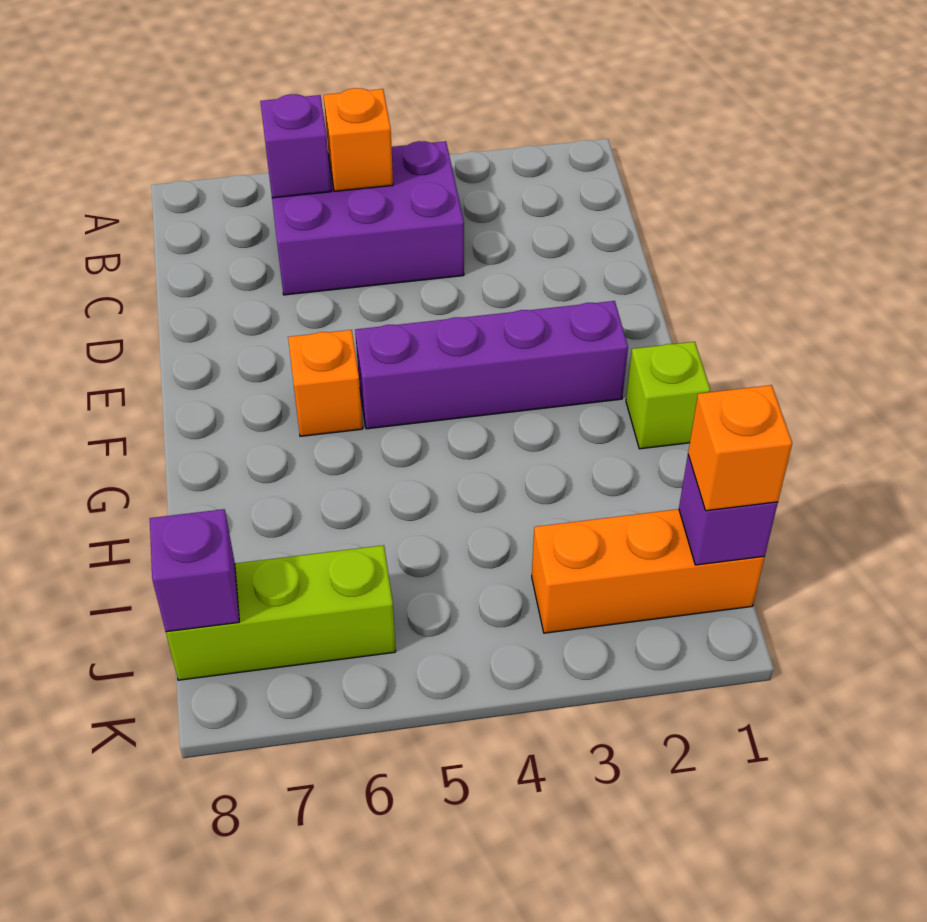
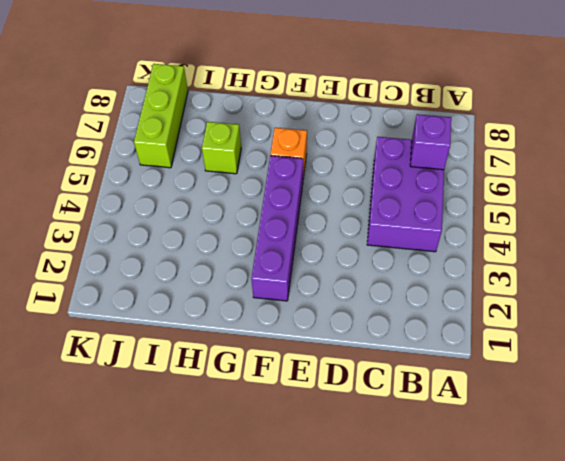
lime brick H6 level 1 -> lime brick G1 level 1
none -> orange brick J1:J3 level 1
none -> orange brick B5 level 2

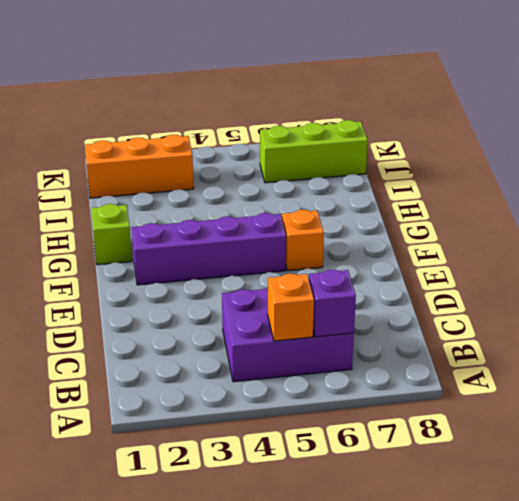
none -> purple brick J1 level 2
none -> purple brick J8 level 2

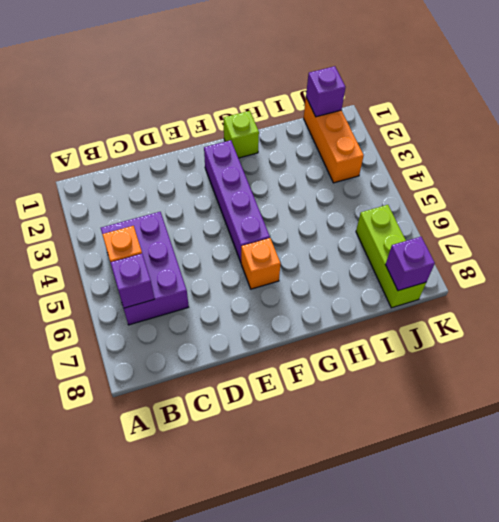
none -> orange brick J1 level 3

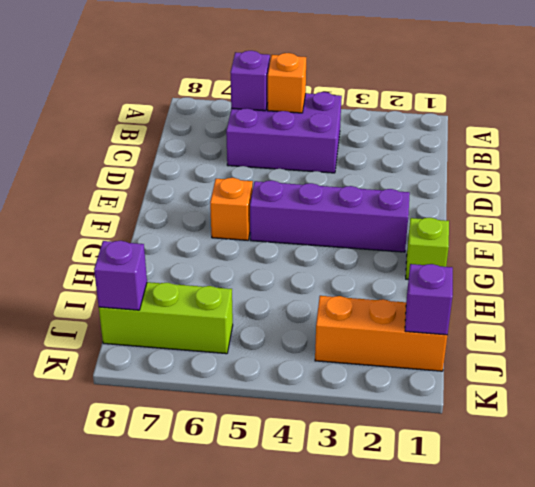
none -> orange brick J1 level 3

